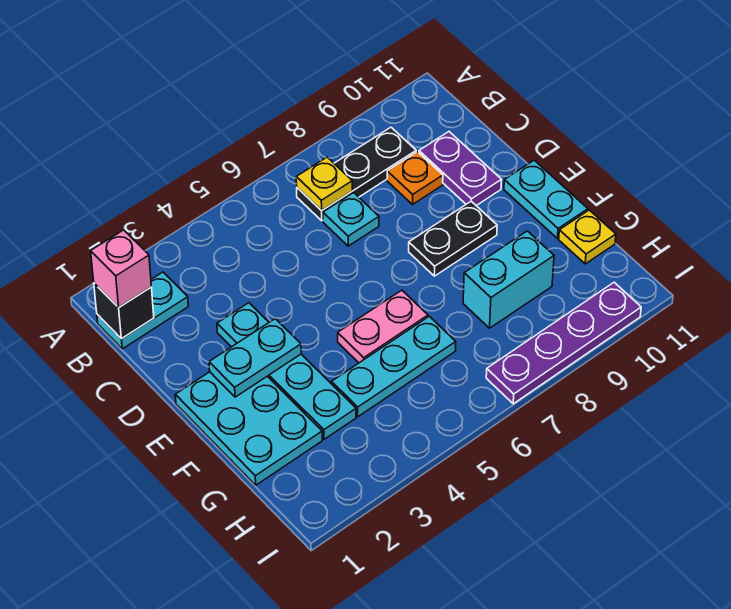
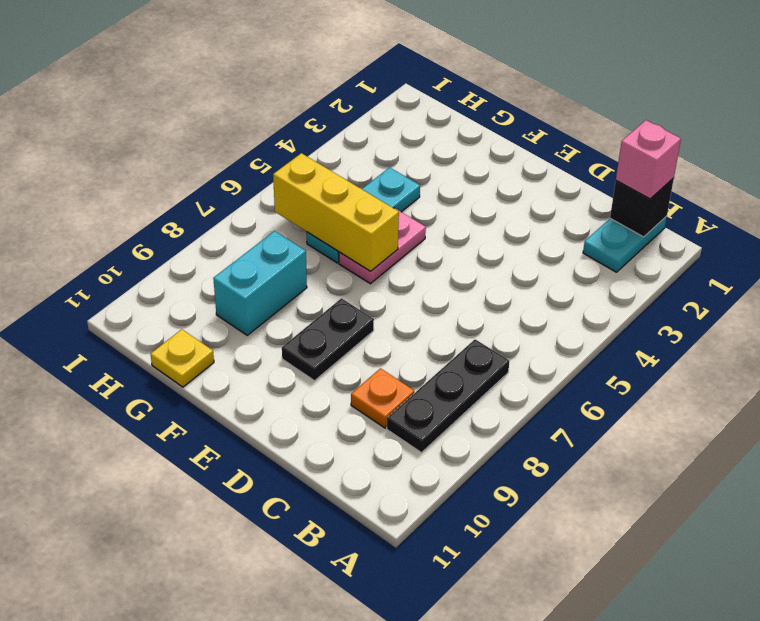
yellow brick F6:H6 level 2 -> none
none -> cyan plate C7 level 1
none -> purple plate C10:D10 level 1
none -> cyan plate D3:G3 level 1

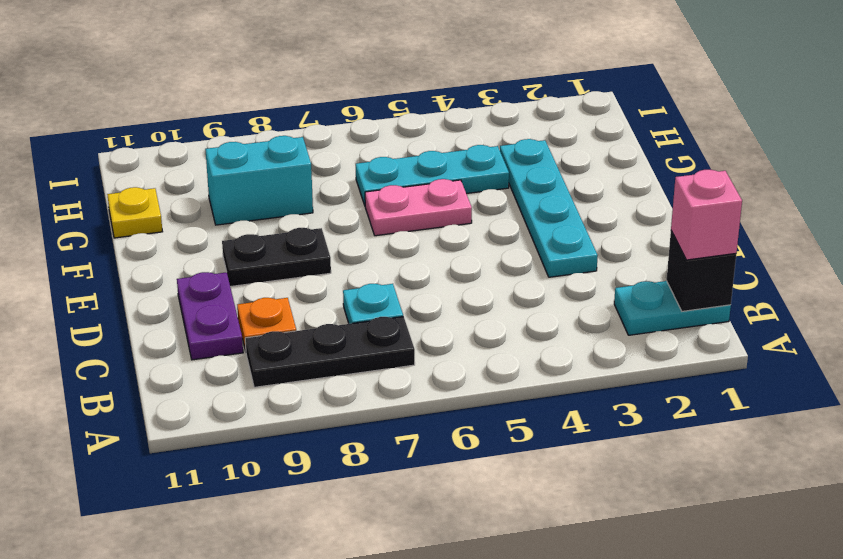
none -> cyan plate E1:G2 level 1
none -> cyan plate E11:F11 level 1
none -> purple plate I7:I10 level 1

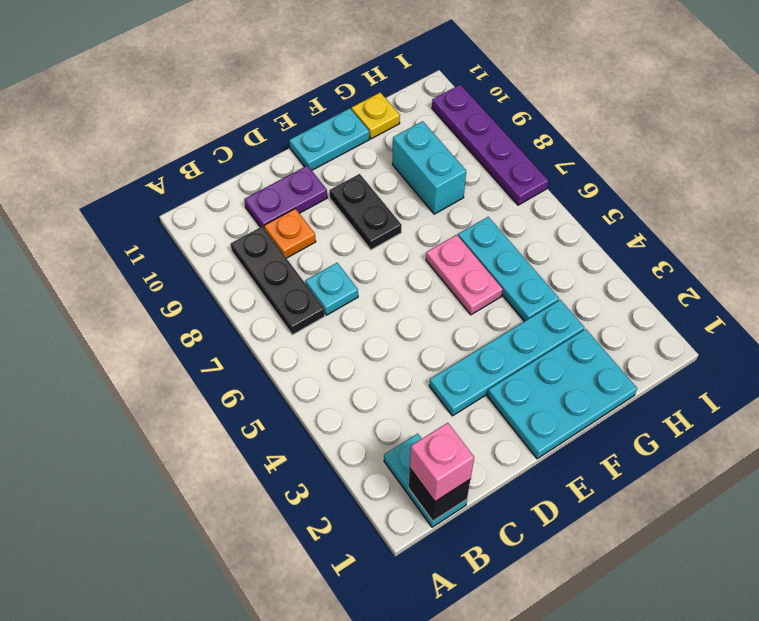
none -> yellow plate B7 level 2
none -> cyan plate E2:E3 level 2

